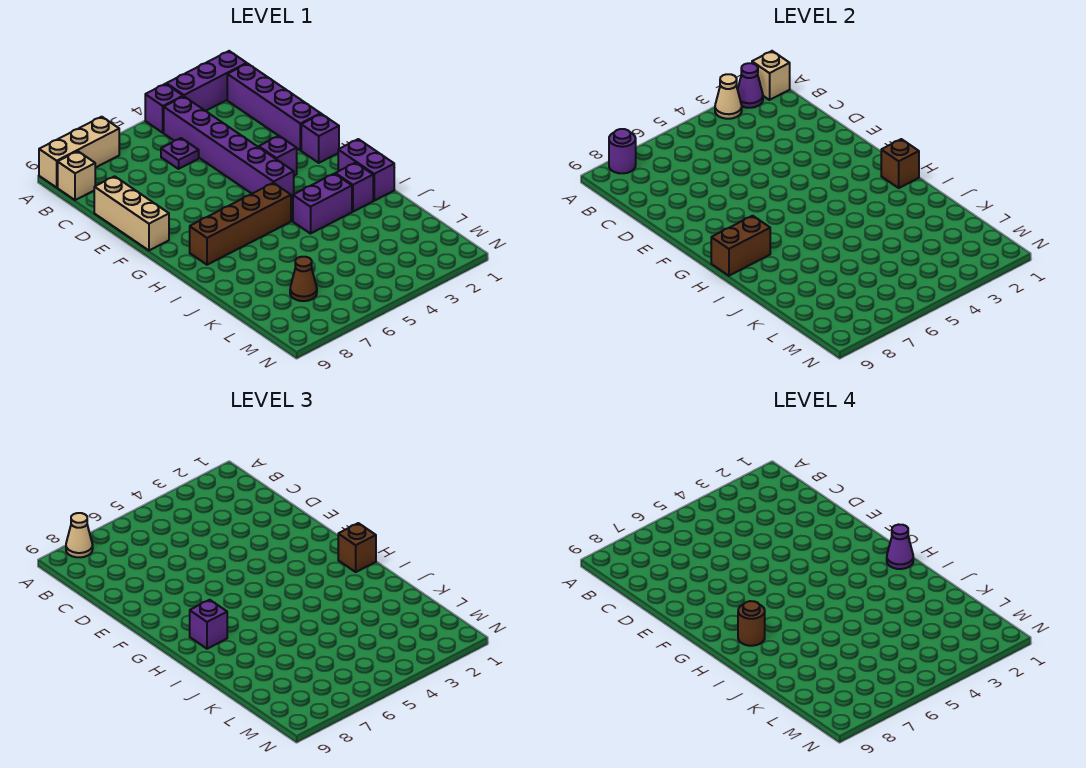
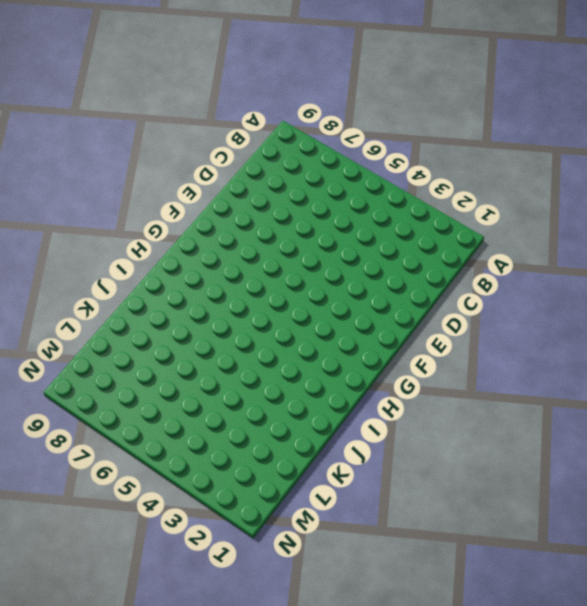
none -> purple brick A1:A3 level 1
none -> purple brick A4 level 1
none -> tan brick A7:A9 level 1

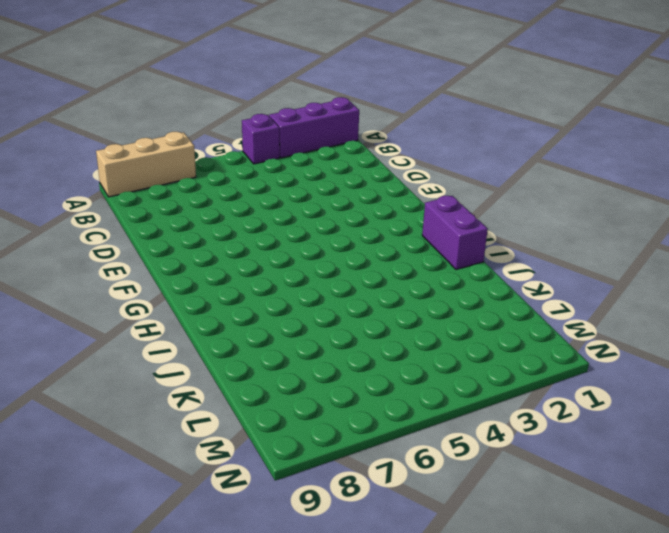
none -> purple brick B1:E1 level 1
none -> purple brick B4:G4 level 1
none -> tan brick B9 level 1

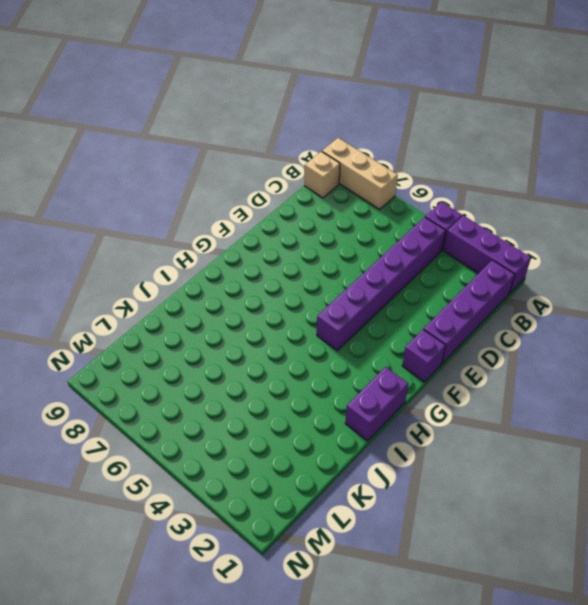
none -> purple plate C5 level 1
none -> tan brick D9:F9 level 1
none -> purple brick F3 level 1

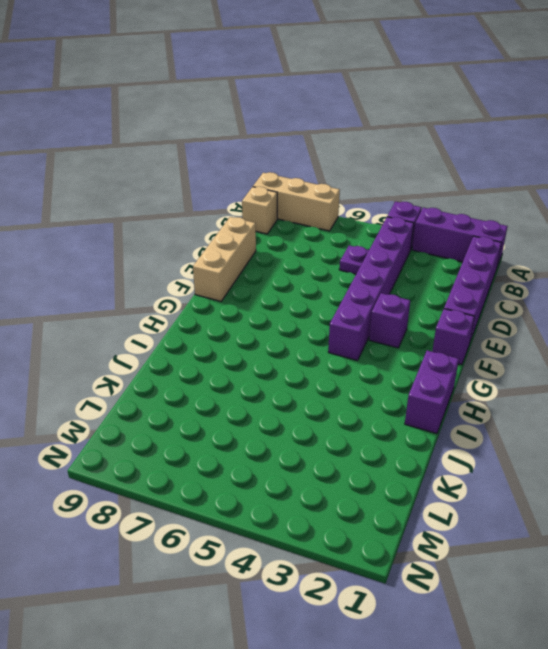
none -> brown brick H5:H8 level 1
none -> purple brick I2 level 1
none -> purple brick I3:I4 level 1

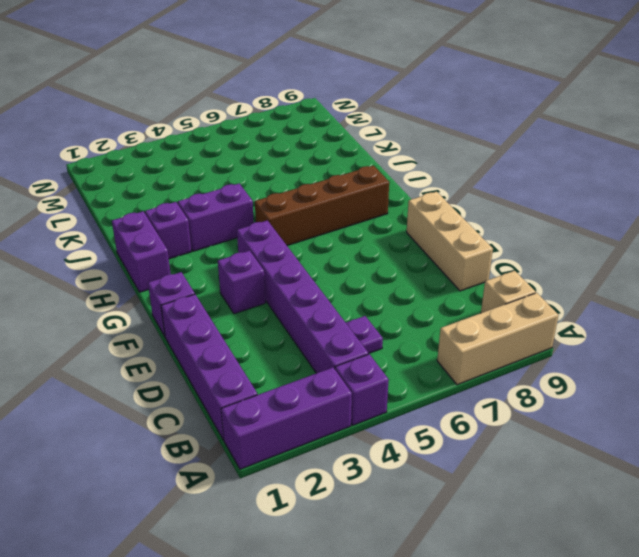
none -> brown cone L7 level 1
none -> tan brick A1 level 2
none -> purple cone A2 level 2

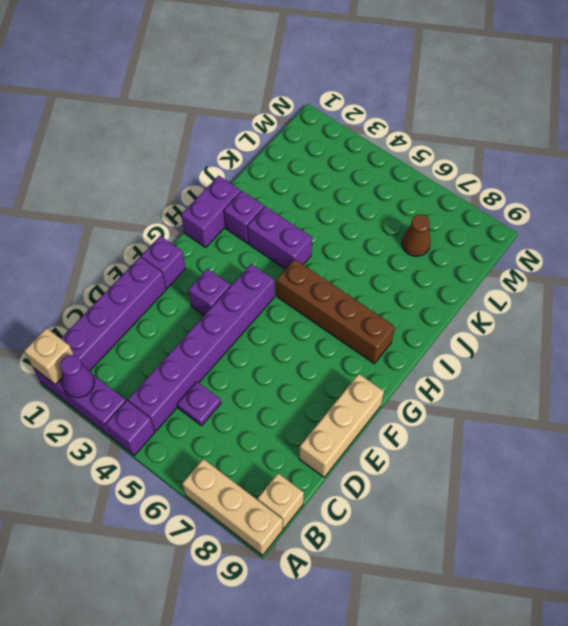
none -> tan cone A3 level 2
none -> purple round brick A8 level 2
none -> brown brick H1 level 2

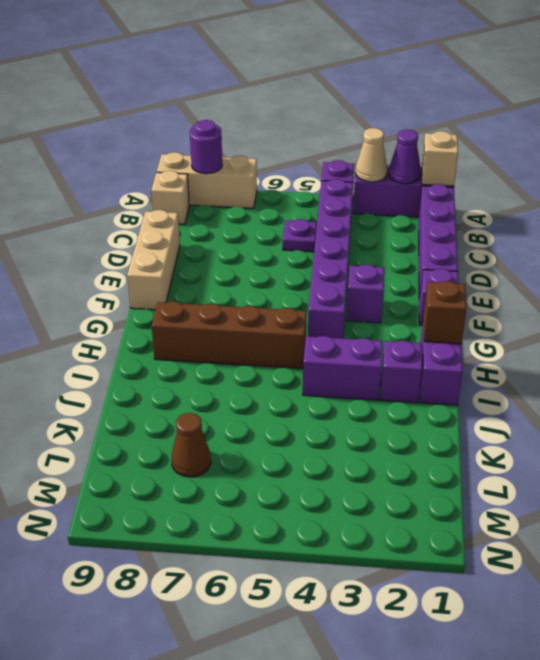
none -> brown brick H8:H9 level 2
none -> tan cone A8 level 3
none -> brown brick H1 level 3

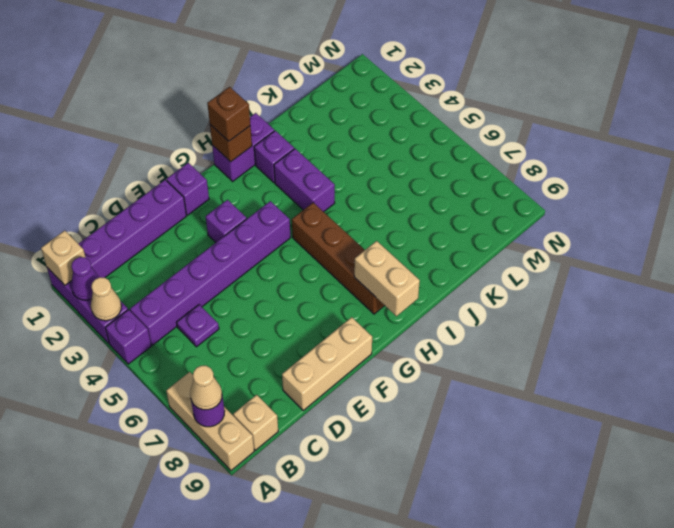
tan brick H8:H9 level 2 -> brown brick H8:H9 level 2
none -> brown cone L7 level 1
none -> purple brick H8 level 3
none -> purple cone H1 level 4

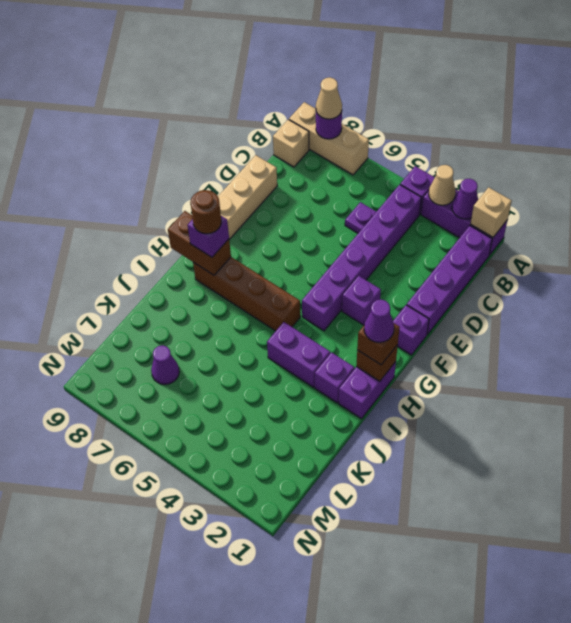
purple cone L7 level 1 -> brown cone L7 level 1

